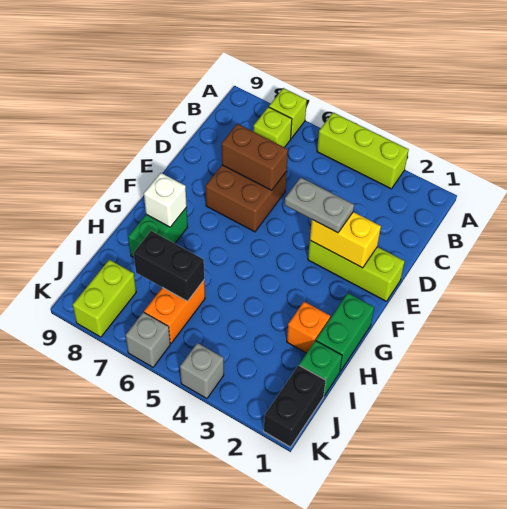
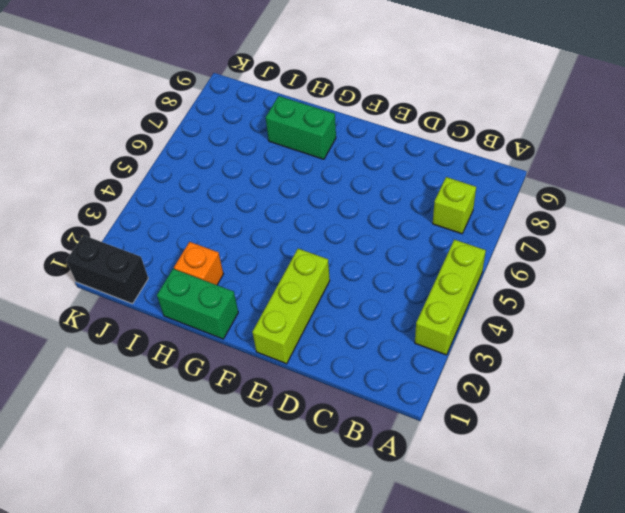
none -> lime brick A7 level 1
none -> brown brick D6:E7 level 1
none -> green brick I1 level 1

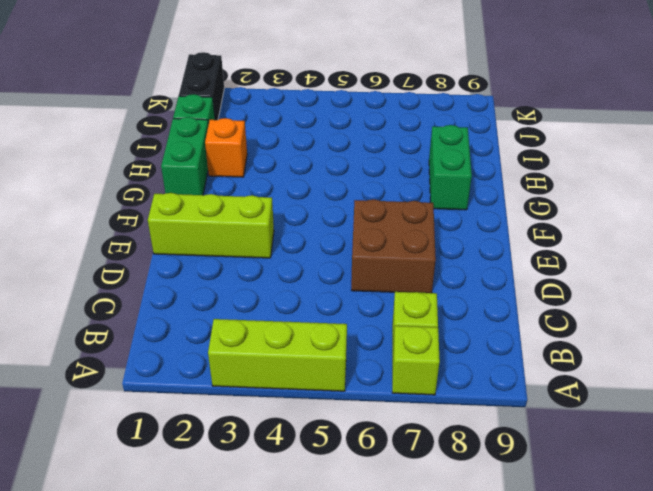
none -> orange brick I6:J6 level 1
none -> lime brick J8:K8 level 1
none -> grey brick K4 level 1

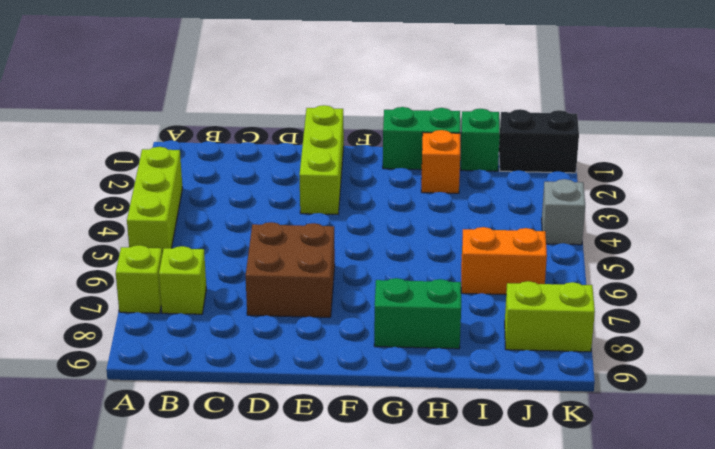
none -> grey brick K6 level 1
none -> brown brick D6:D7 level 2
none -> yellow brick E2:E3 level 2

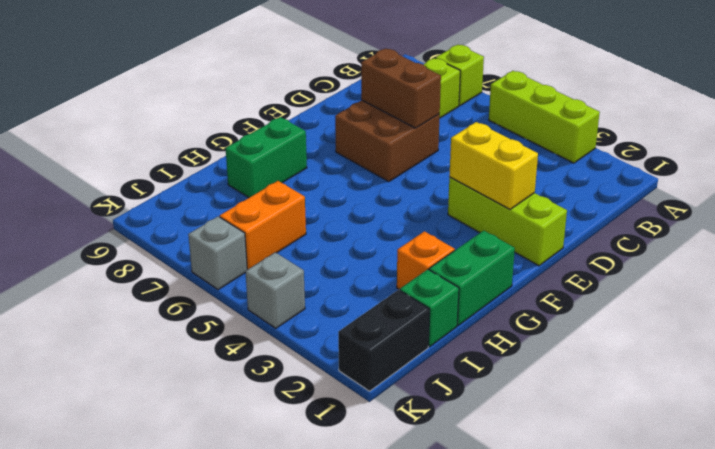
none -> lime brick J8:K8 level 1
none -> white brick G8 level 2
none -> black brick I6:I7 level 2

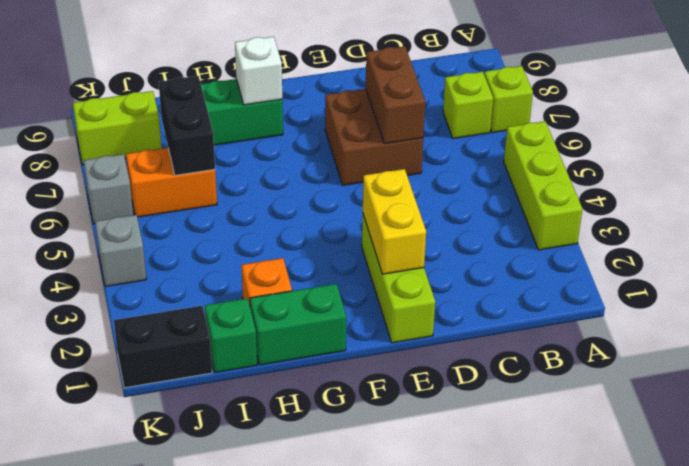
none -> grey plate E3:E4 level 3

